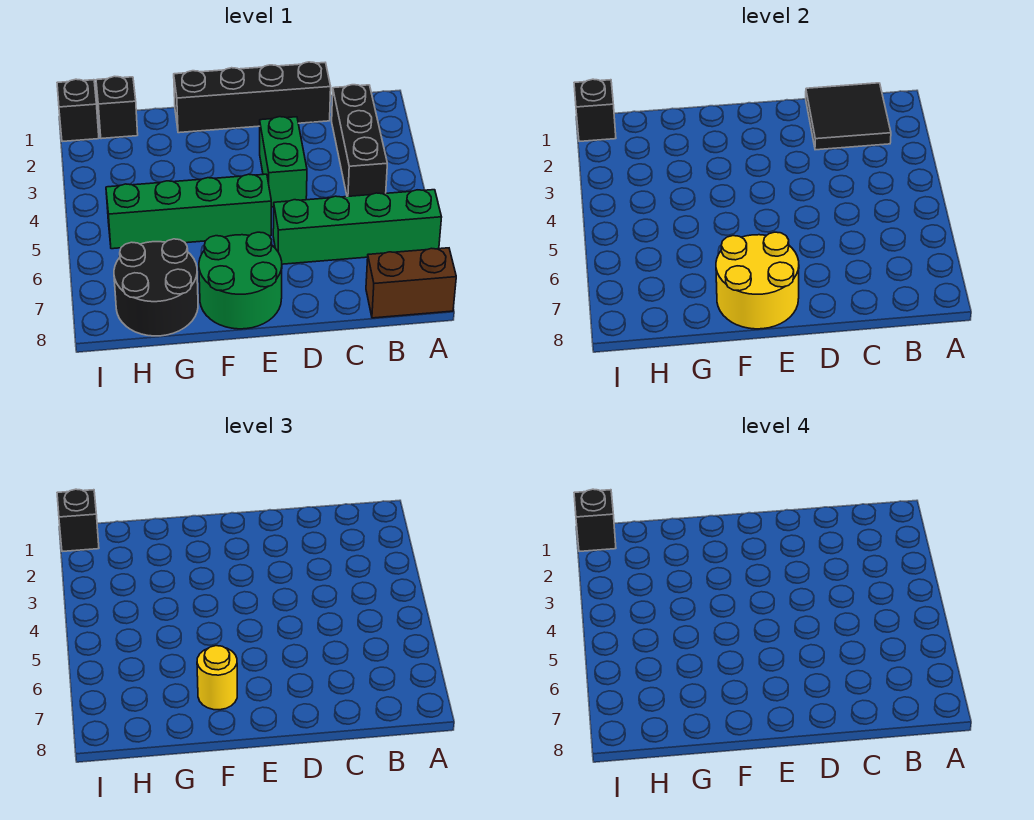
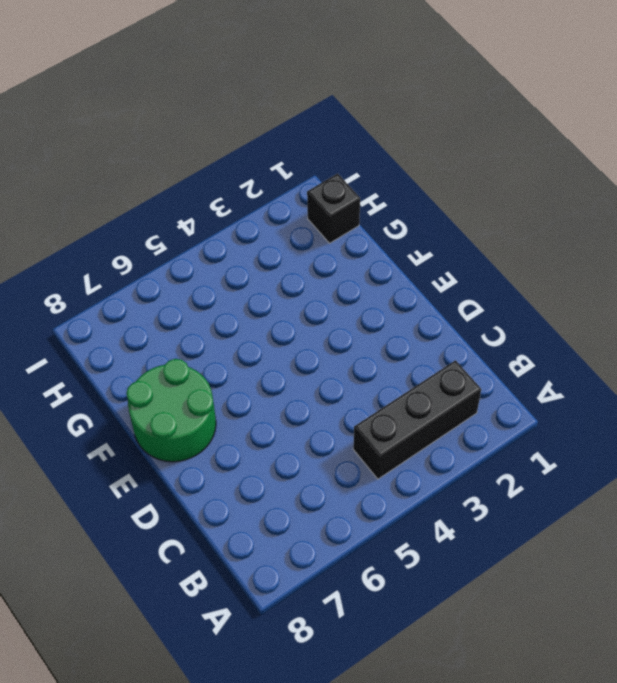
none -> green brick A6:D6 level 1
none -> brown brick A8:B8 level 1
none -> black brick C1:F1 level 1

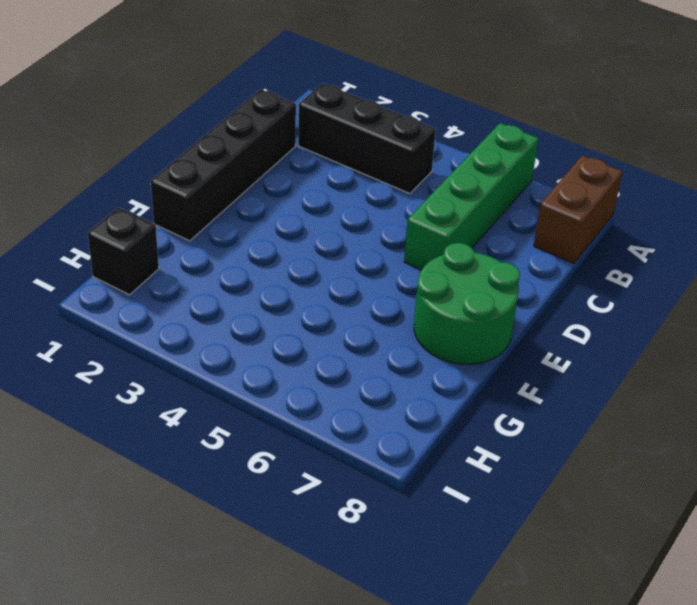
none -> green brick D3:D4 level 1
none -> green brick E5:H5 level 1
none -> black round brick G7:H8 level 1

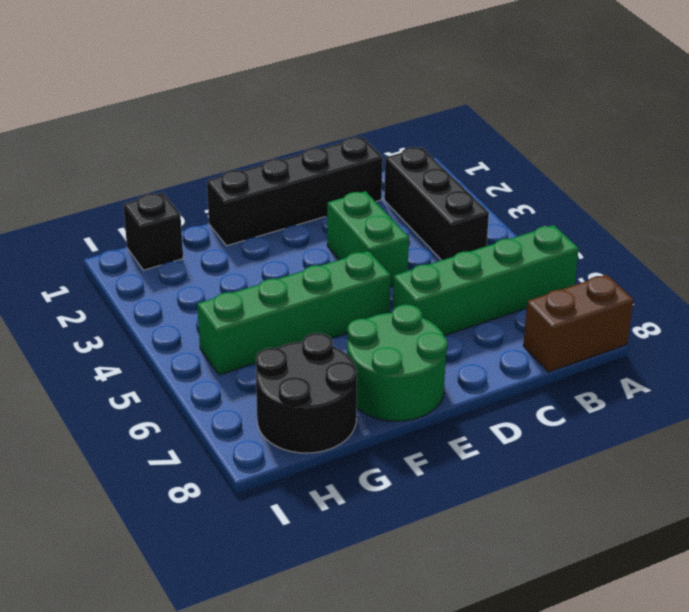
none -> black brick I1 level 1
none -> black tile B1:C2 level 2
none -> yellow round brick E7:F8 level 2

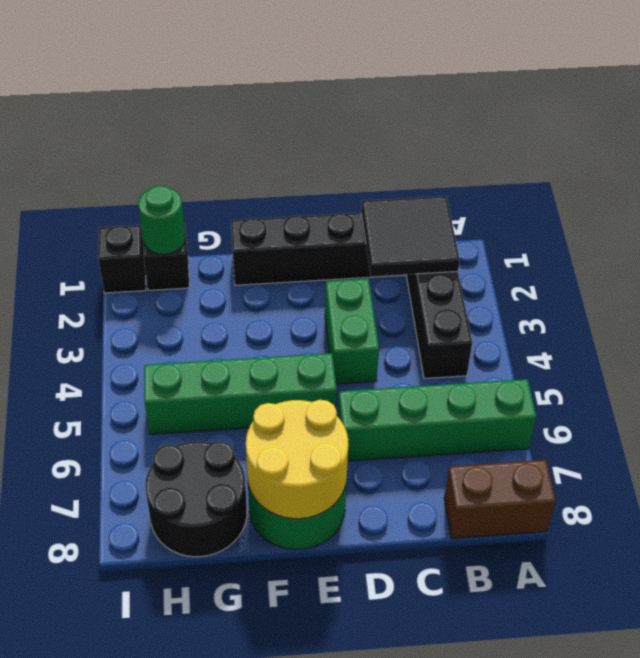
green round brick H1 level 2 -> none
none -> black brick I1 level 2
none -> yellow round brick F7 level 3
none -> black brick I1 level 3

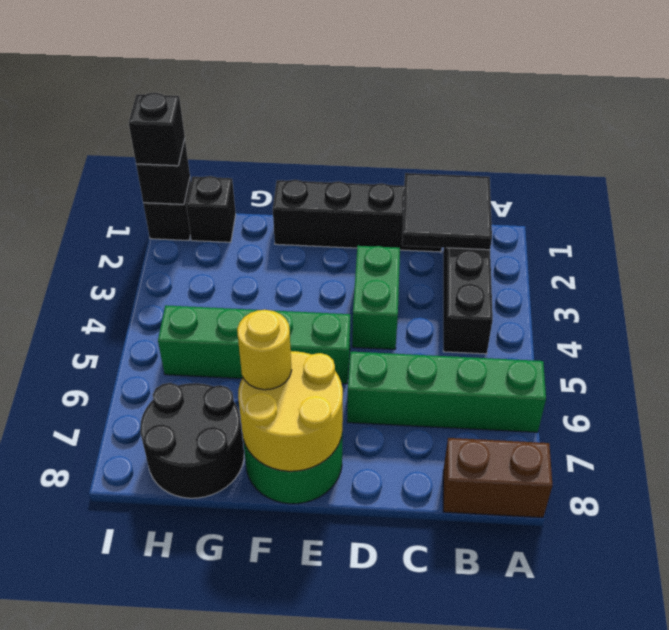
none -> black brick I1 level 4

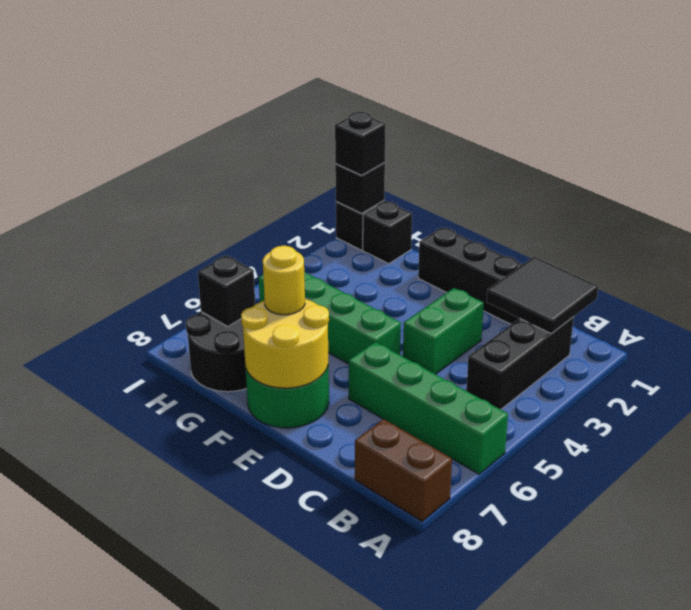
black brick H7 level 2 -> black brick I1 level 4

